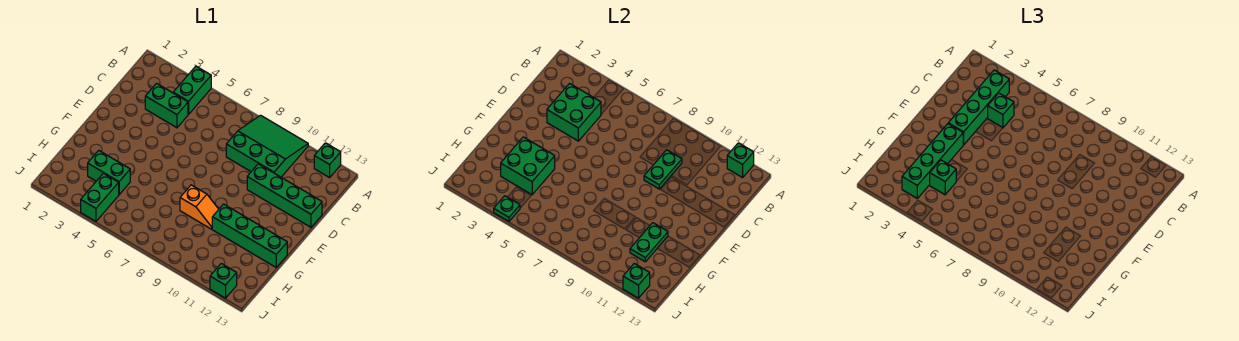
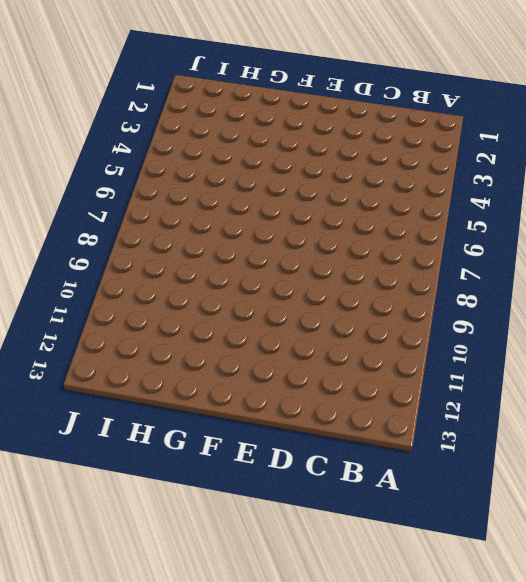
none -> green brick A4:B4 level 1
none -> green slope A8:C10 level 1 top C
none -> green brick A12 level 1

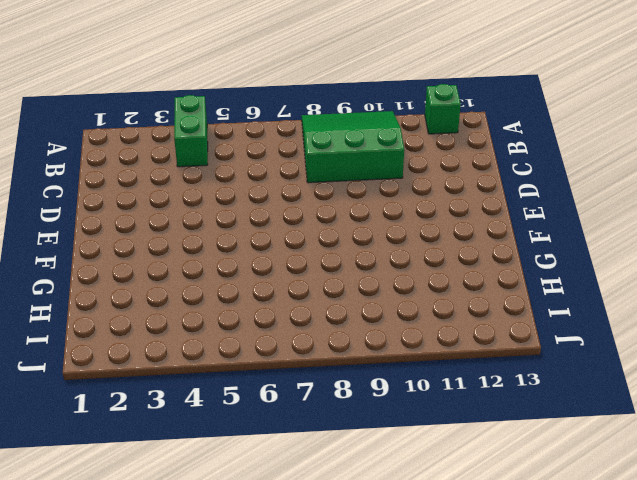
none -> green brick C3:C4 level 1
none -> green brick D10:D13 level 1
none -> orange slope G8:G9 level 1 top 8

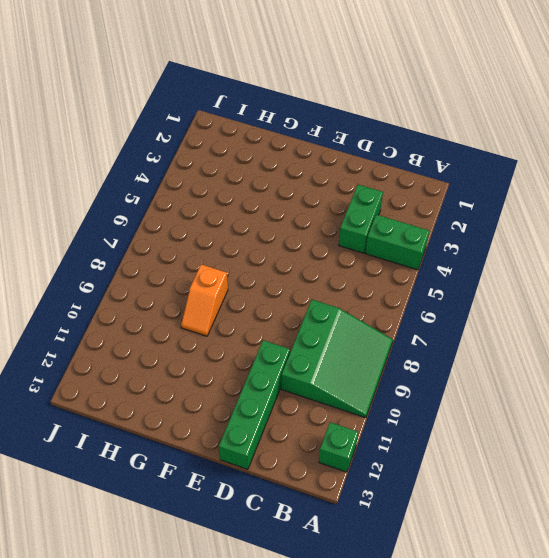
none -> green brick G10:G13 level 1
none -> green brick H3:H4 level 1
none -> green brick I4:J4 level 1

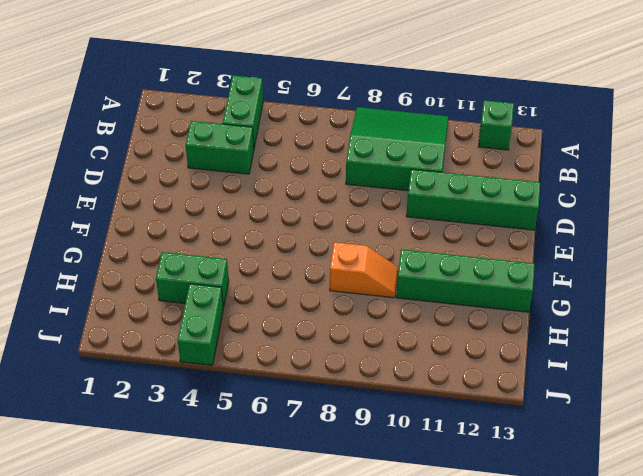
none -> green brick J12 level 1
none -> green brick A12 level 2
none -> green brick C3:D4 level 2

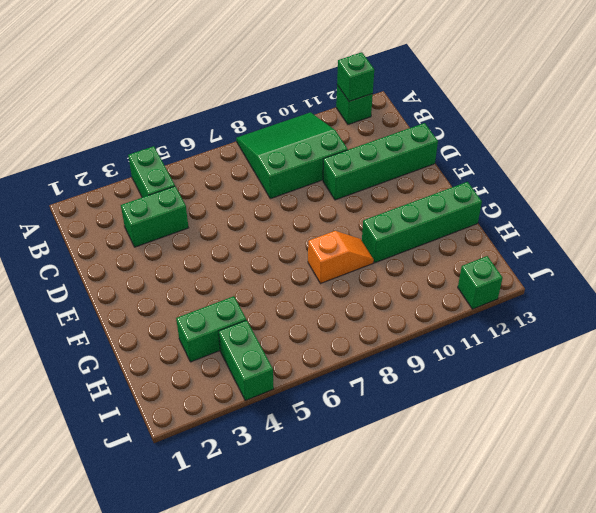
none -> green brick C3:D4 level 2
none -> green plate C9:D9 level 2
none -> green brick G3:H4 level 2

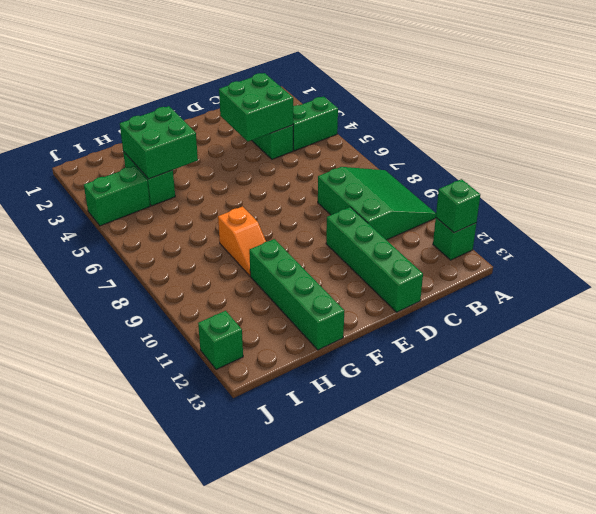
none -> green plate C9:D9 level 2
none -> green plate G11:H11 level 2
none -> green plate J4 level 2

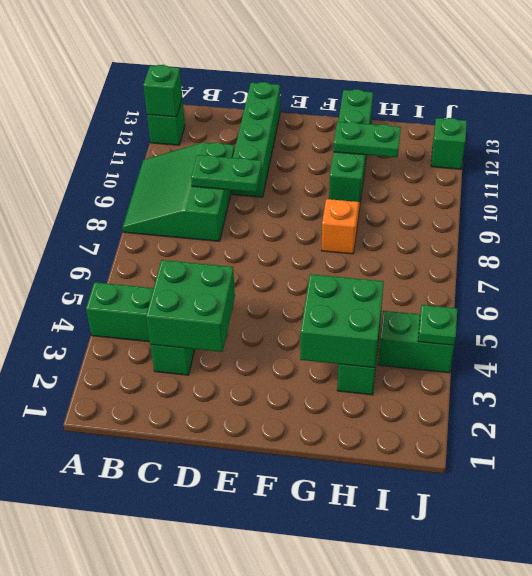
none -> green brick J12 level 2
none -> green brick B3:E3 level 3
none -> green brick C4 level 3

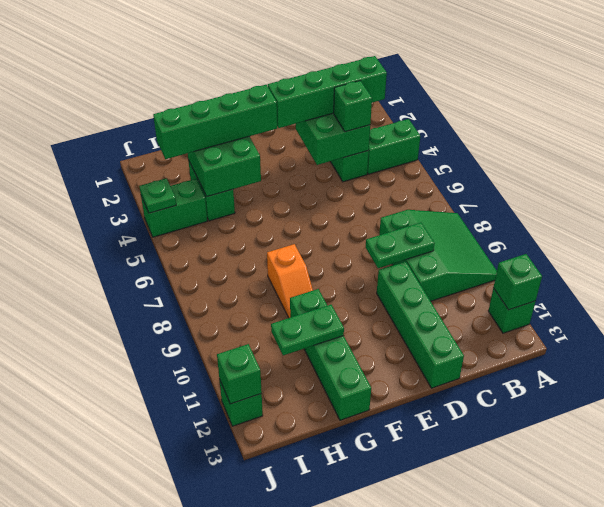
none -> green brick H4 level 3

